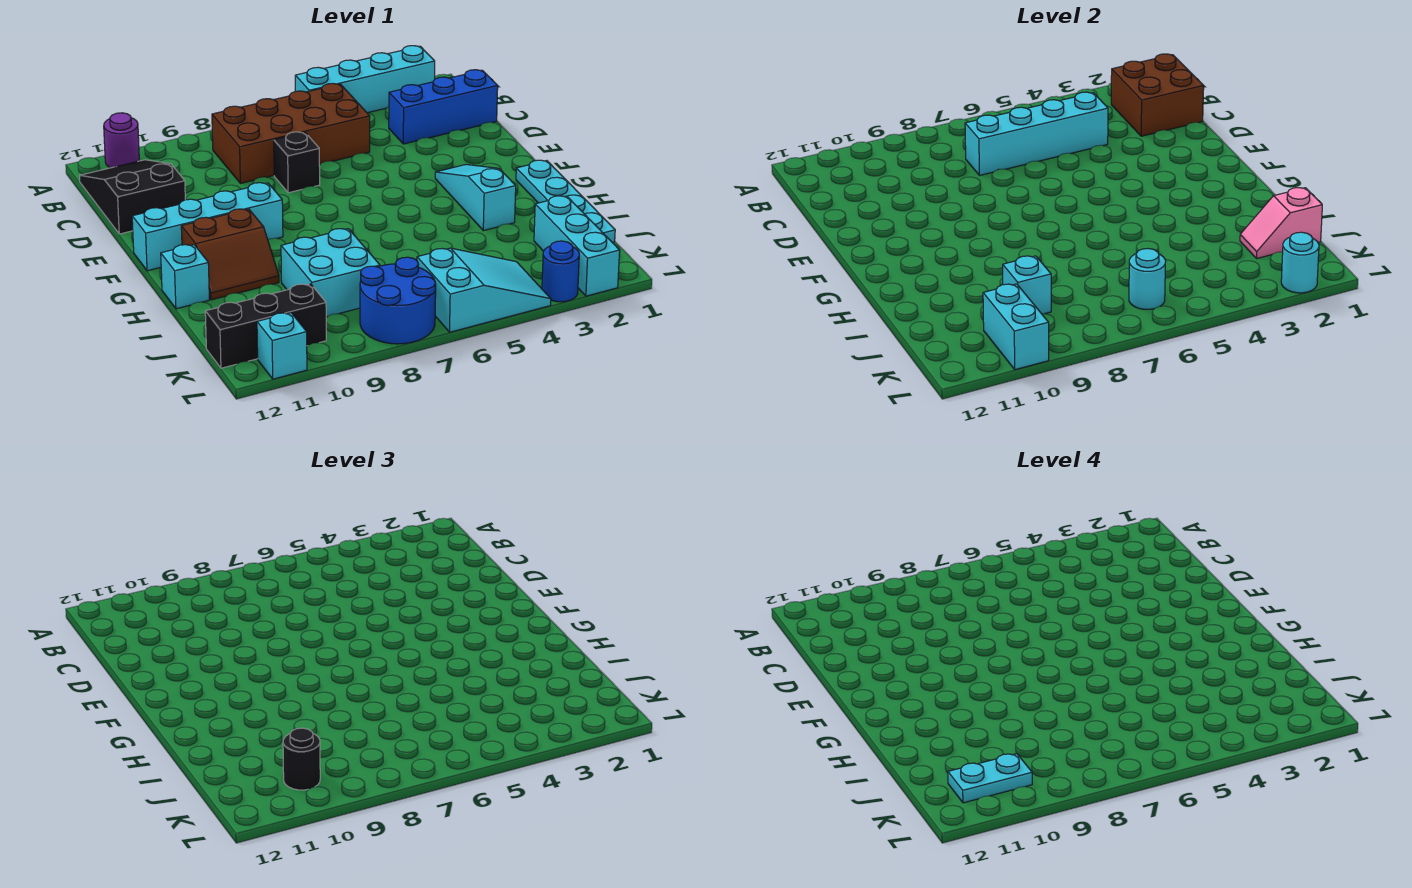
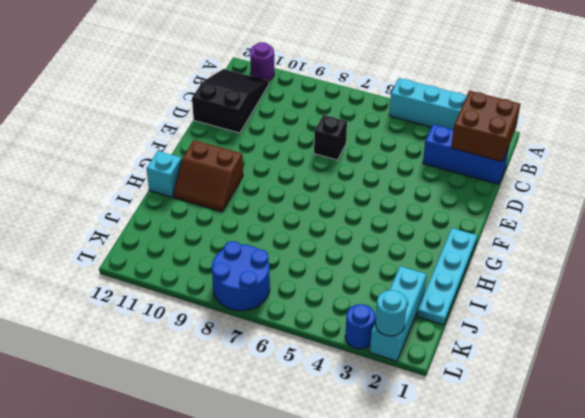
none -> brown brick B5:C8 level 1
none -> cyan slope F3:H3 level 1 top H
none -> cyan brick F9:F12 level 1

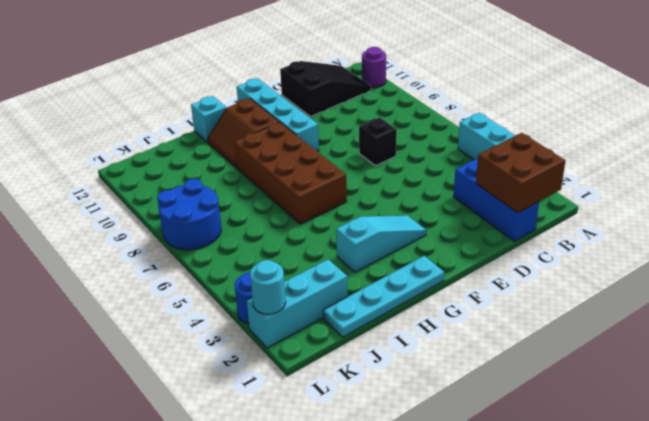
brown brick G6:H9 level 1 -> brown brick B5:C8 level 1
none -> cyan brick I8:J9 level 1
none -> cyan slope K4:L6 level 1 top 6
none -> black brick K10:K12 level 1

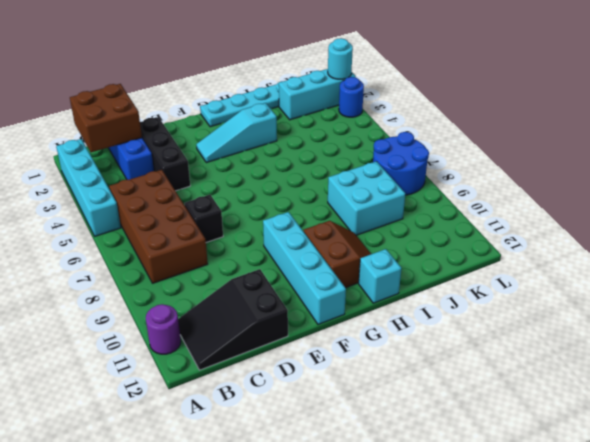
black brick D2:D4 level 1 -> black brick K10:K12 level 1
none -> cyan slope K4:L6 level 1 top 6
none -> cyan brick L11 level 1
none -> cyan brick C4:C7 level 2

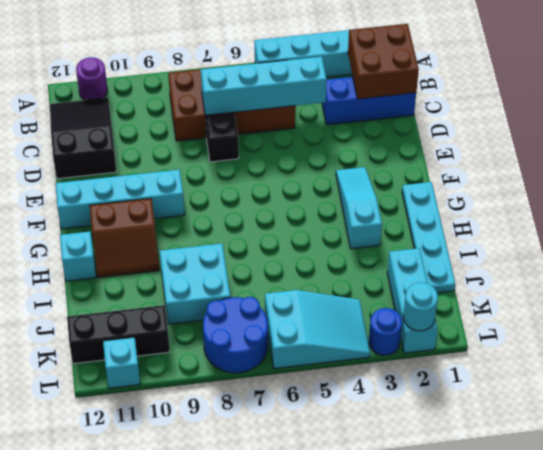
none -> pink slope J1:J2 level 2 top 1
none -> cyan brick J9 level 2
none -> cyan round brick K6 level 2

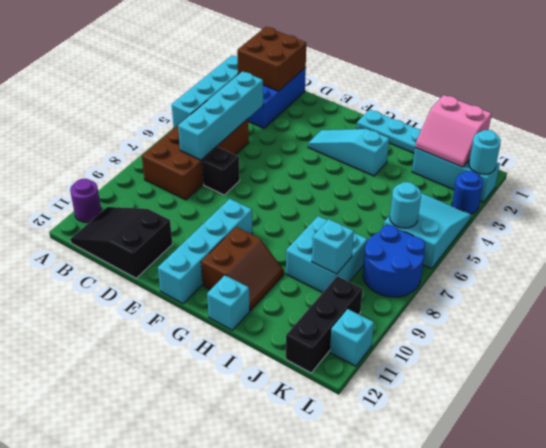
pink slope J1:K2 level 2 top 1 -> pink slope J1:J2 level 2 top 1
none -> cyan brick K10:L10 level 2
none -> black round brick K10 level 3
none -> cyan plate K10:K11 level 4

